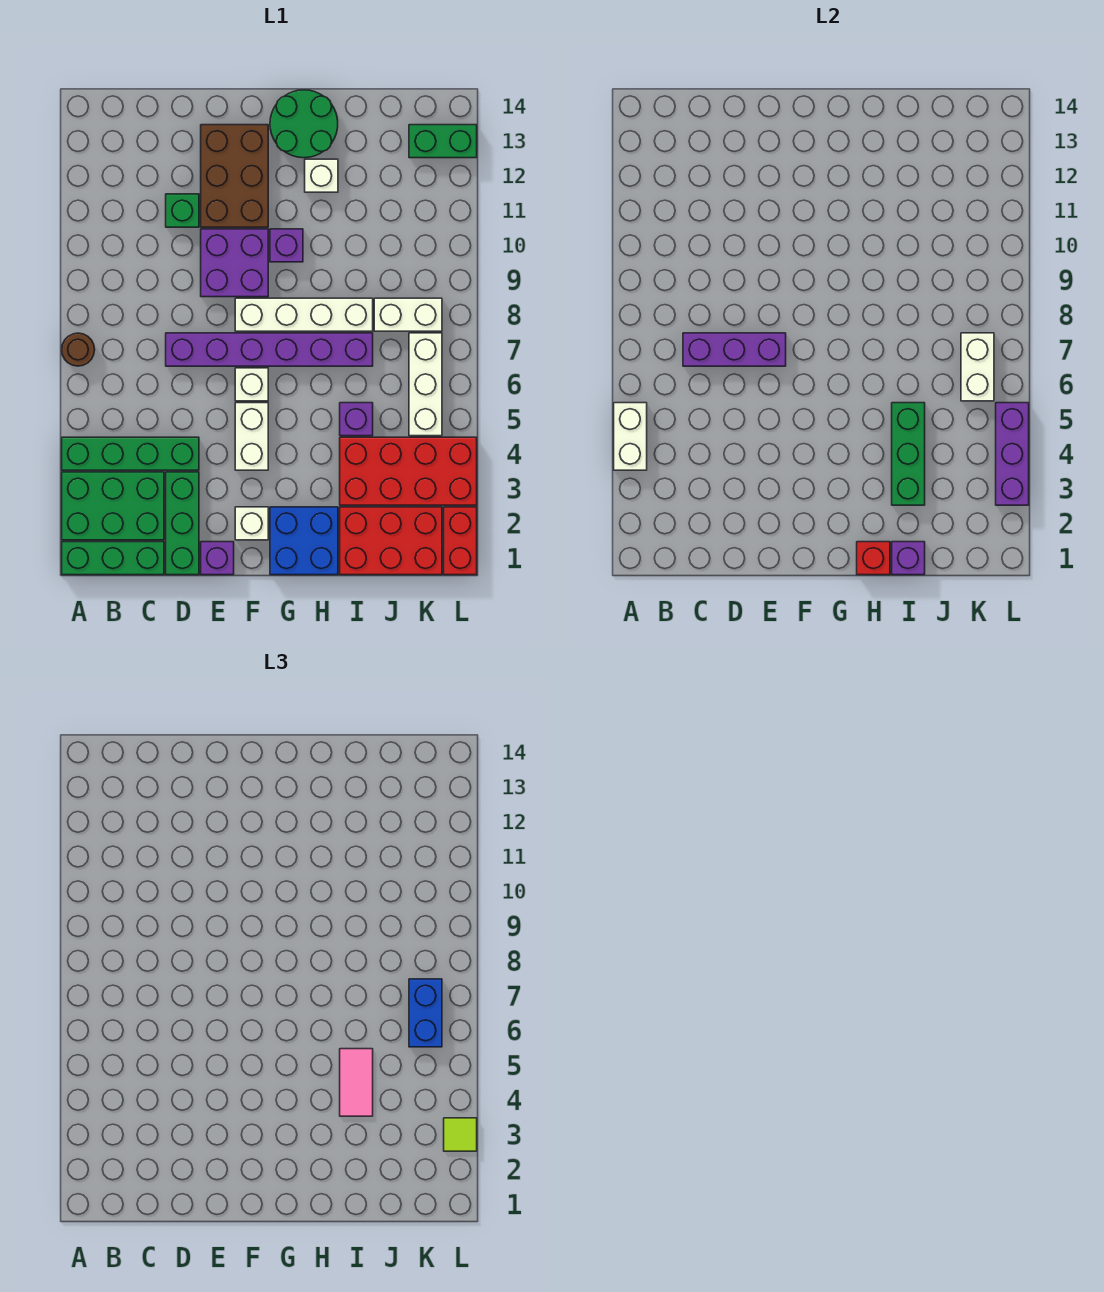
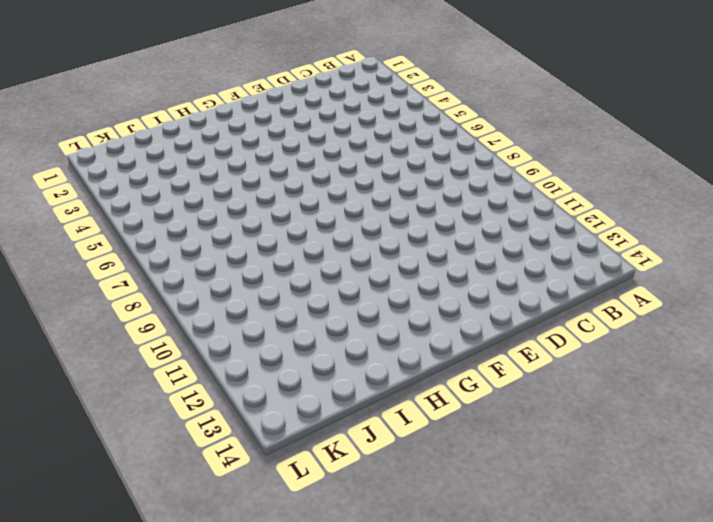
none -> green brick A1:C1 level 1
none -> green brick A2:C3 level 1
none -> green brick A4:D4 level 1
none -> brown round brick A7 level 1

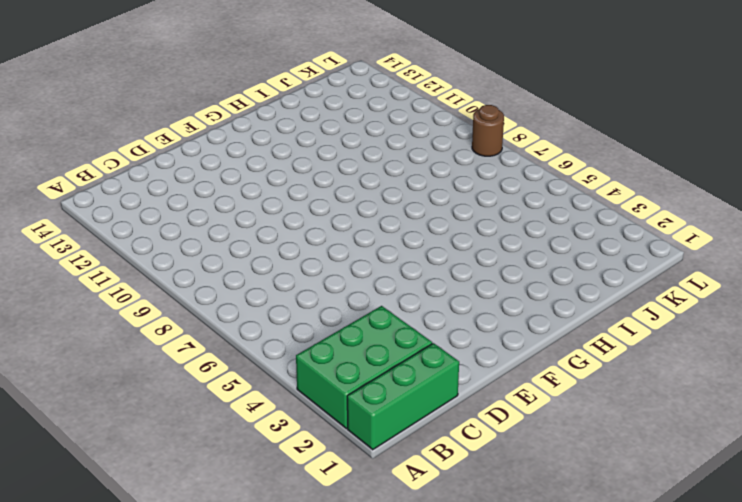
brown round brick L8 level 1 -> brown round brick A7 level 1
none -> green brick A4:D4 level 1
none -> green brick D1:D3 level 1
none -> purple brick D7:I7 level 1
none -> green brick D11 level 1

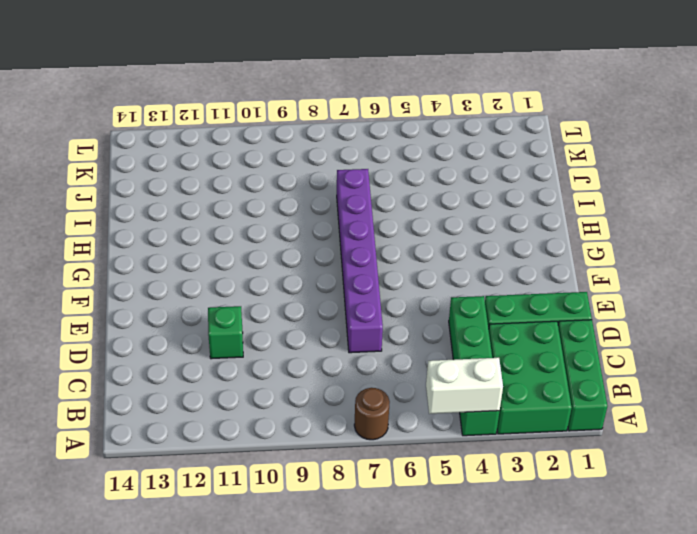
none -> purple brick E1 level 1
none -> purple brick E9:F10 level 1
none -> brown brick E11:F13 level 1
none -> white brick F2 level 1

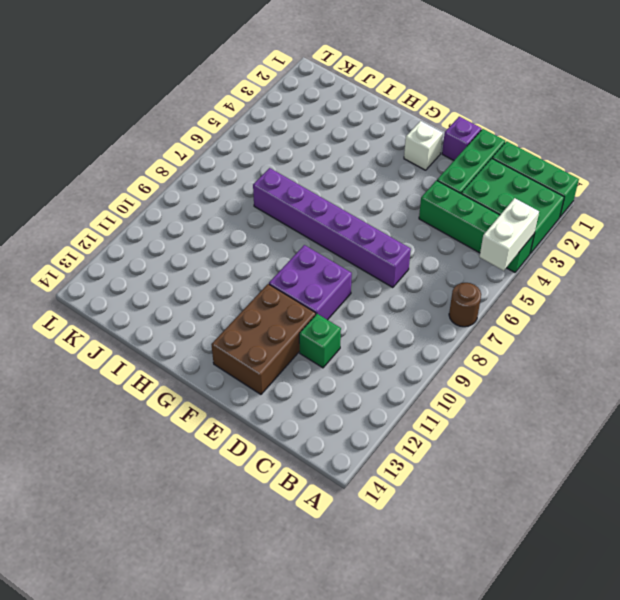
none -> white brick F4:F5 level 1
none -> white brick F6 level 1
none -> white brick F8:I8 level 1
none -> blue brick G1:H2 level 1

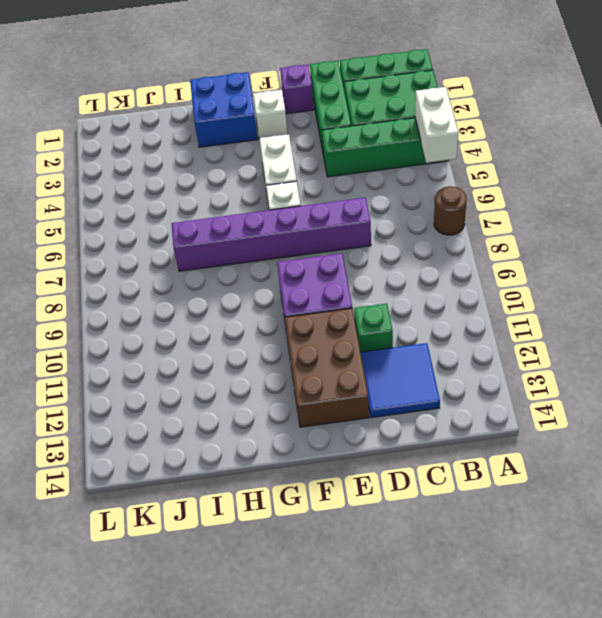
blue tile C12:D13 level 1 -> none
none -> white brick F8:I8 level 1
none -> purple brick G10 level 1
none -> green round brick G13:H14 level 1
none -> white brick H12 level 1

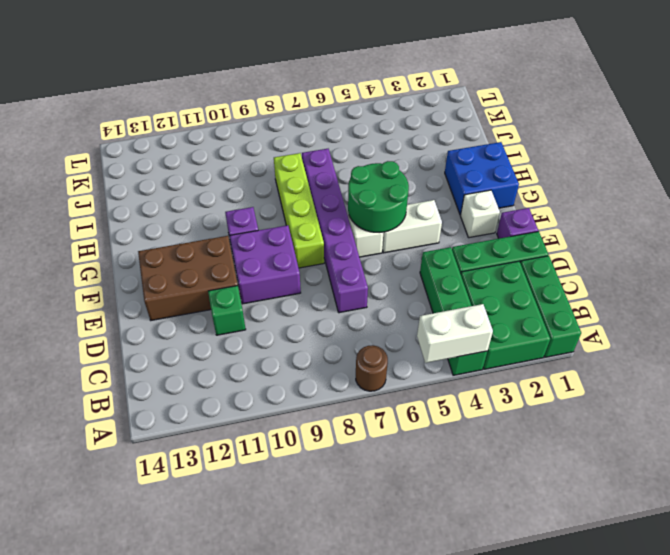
green round brick F5:G6 level 2 -> green round brick G13:H14 level 1
lime brick F8:I8 level 1 -> white brick F8:I8 level 1
none -> white brick H12 level 1
none -> red brick I1:K2 level 1
none -> red brick I3:L4 level 1
none -> purple brick I5 level 1

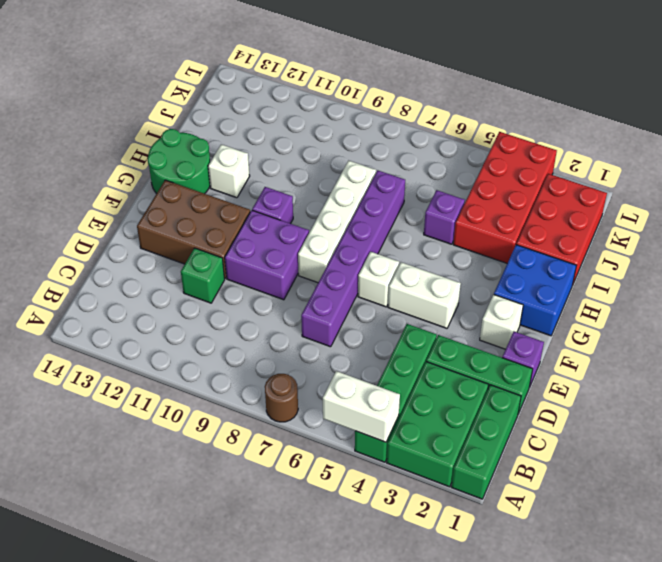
none -> white brick J8:K8 level 1
none -> white brick K5:K7 level 1
none -> green brick K13:L13 level 1
none -> red brick L1:L2 level 1

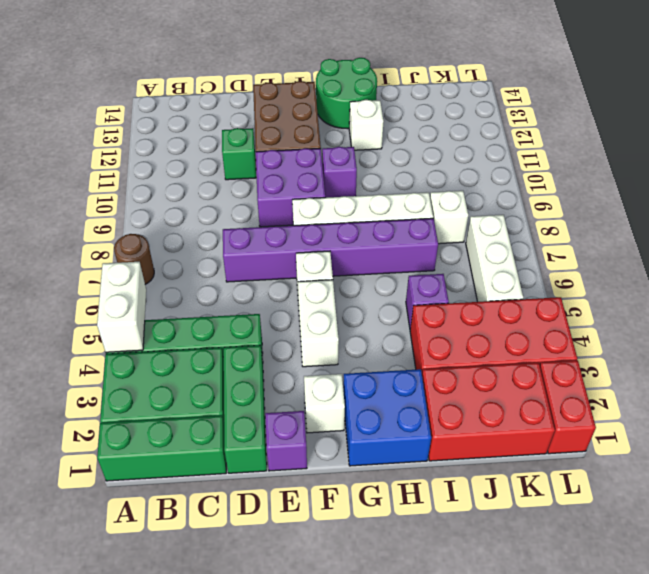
white brick J8 level 1 -> white brick J8:K8 level 1
none -> green brick K13:L13 level 1
none -> purple brick C7:E7 level 2
none -> red brick H1 level 2
none -> purple brick I1 level 2

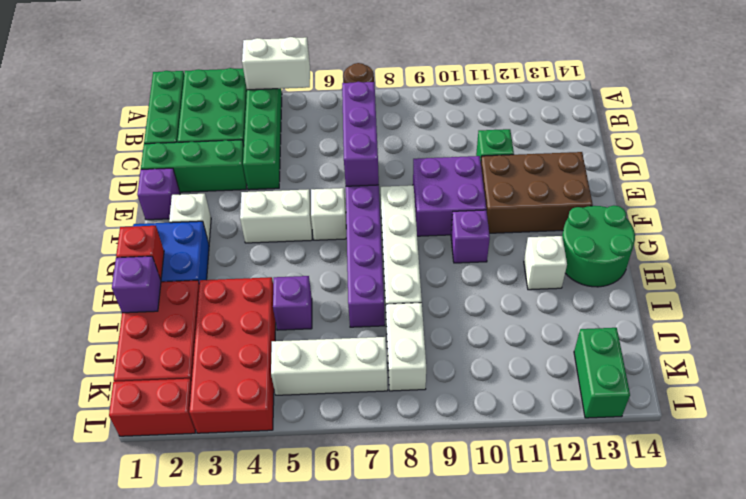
none -> green brick I3:I5 level 2
none -> white brick K6:K7 level 2
none -> purple brick L3:L5 level 2
none -> pink tile I4:I5 level 3

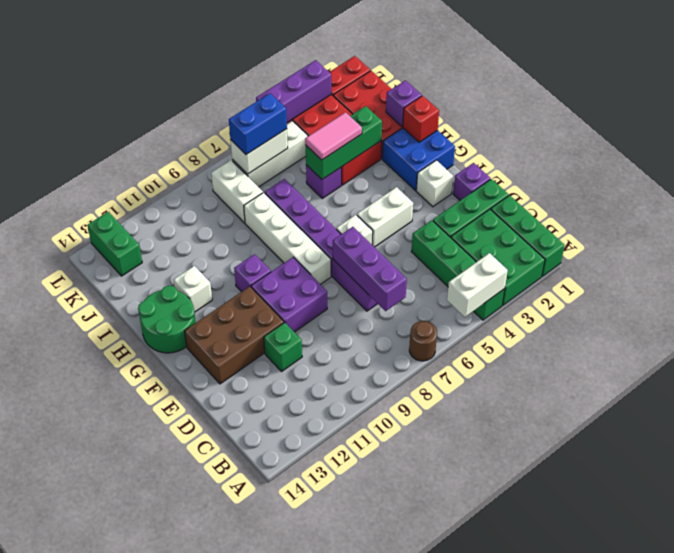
none -> lime tile L3 level 3

